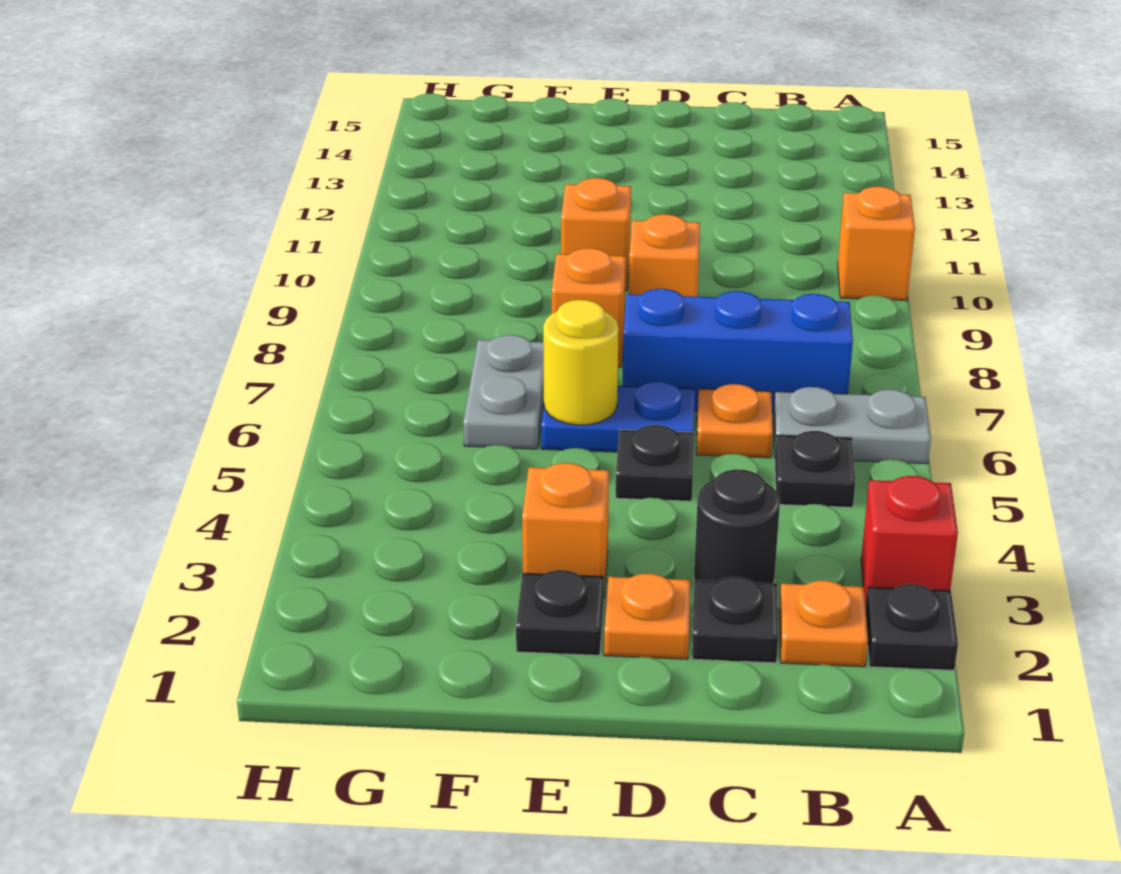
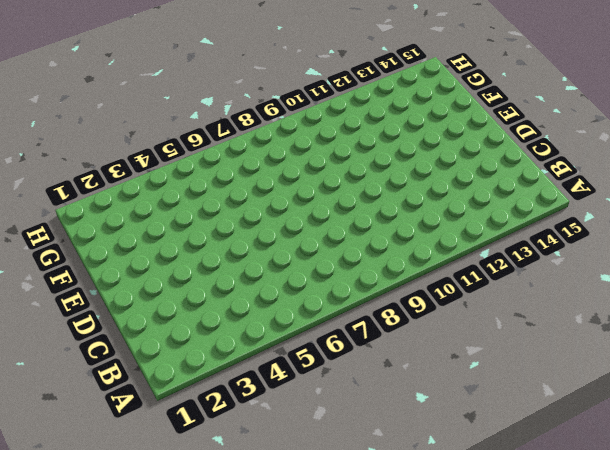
none -> black plate A2 level 1
none -> red brick A3 level 1
none -> grey plate A6:B6 level 1

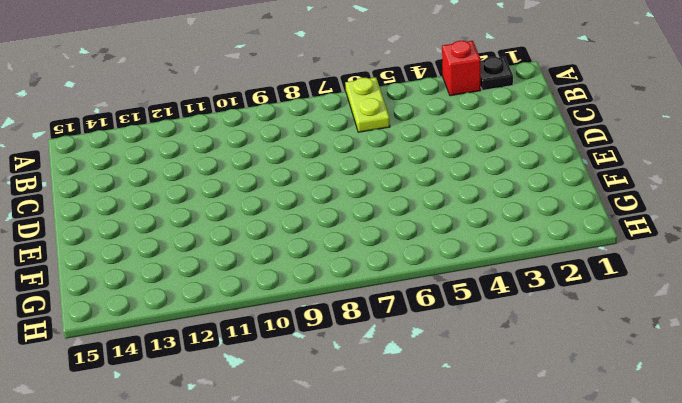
lime plate A6:B6 level 1 -> grey plate A6:B6 level 1
none -> orange brick A10 level 1
none -> orange plate B2 level 1
none -> black plate B5 level 1

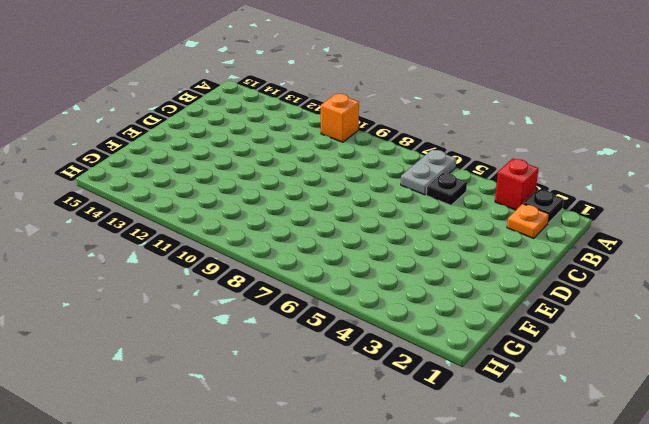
none -> blue brick B7:D7 level 1
none -> black plate C2 level 1
none -> black round brick C3 level 1

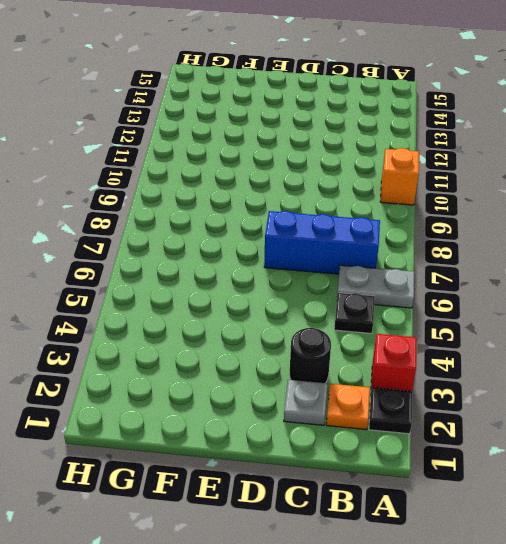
grey plate C2 level 1 -> black plate C2 level 1
none -> orange plate C6 level 1
none -> orange plate D2 level 1
none -> black plate D5 level 1

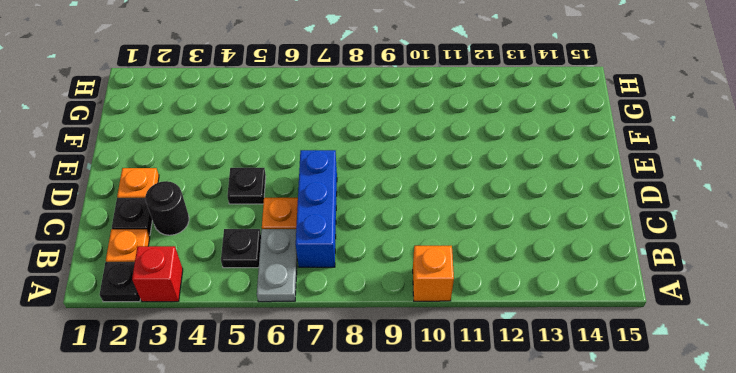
none -> blue plate D6:E6 level 1
none -> orange brick D9 level 1
none -> black plate E2 level 1

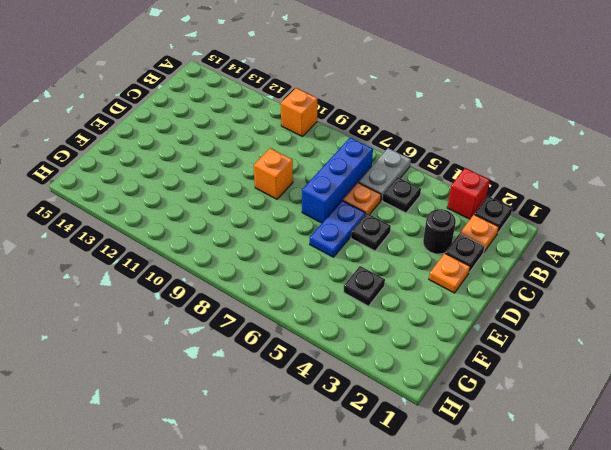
black plate F4 level 1 -> black plate E2 level 1
none -> orange brick E3 level 1
none -> orange brick E8 level 1
none -> orange brick E10 level 1

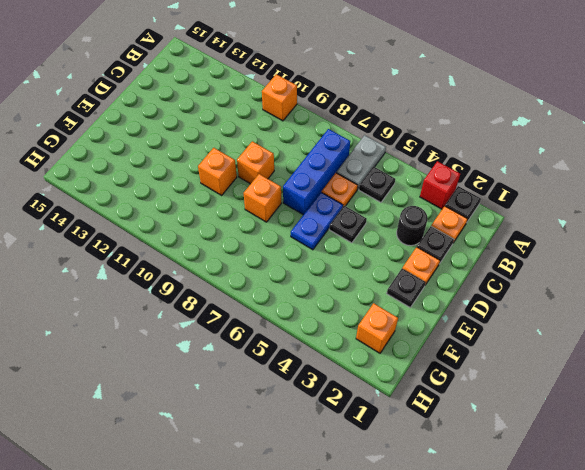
orange brick G2 level 1 -> orange brick E3 level 1
none -> grey plate F6:F7 level 1
none -> yellow round brick E6 level 2

